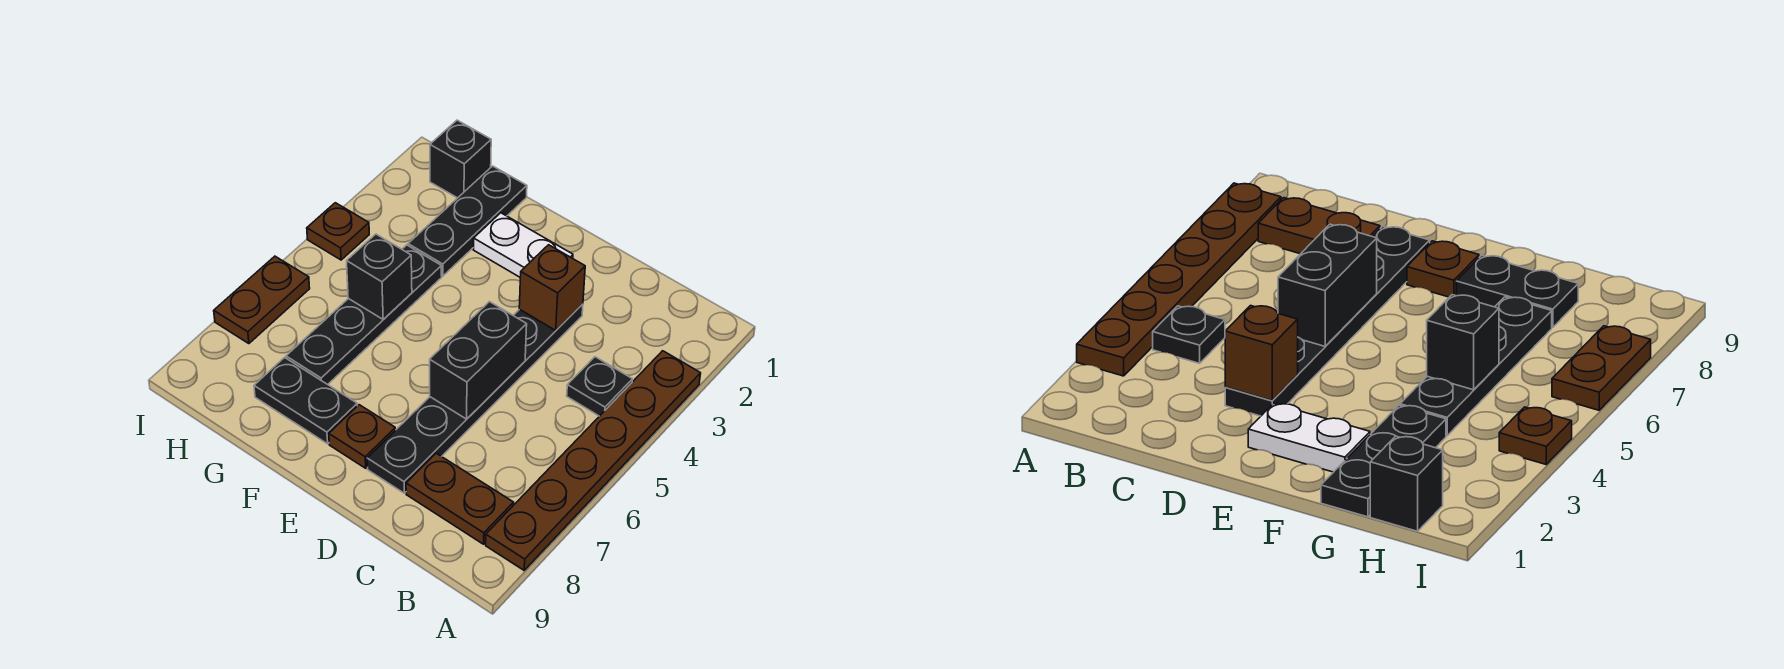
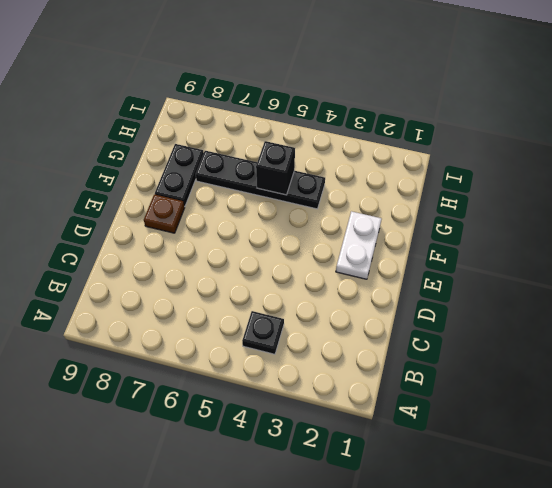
none -> brown plate A3:A8 level 1
none -> brown plate B8:C8 level 1
none -> black plate D3:D8 level 1

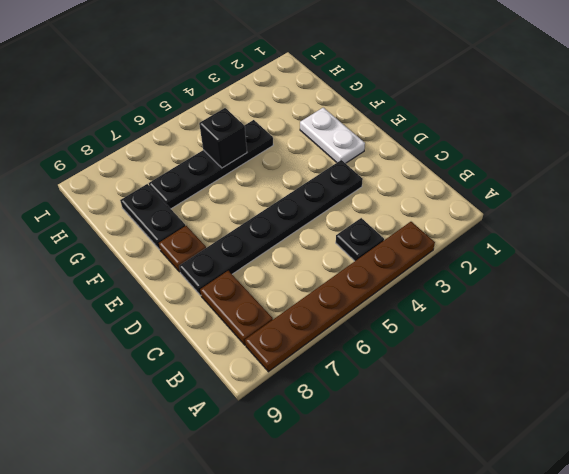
none -> black plate G1:G3 level 1
none -> black brick H1 level 1
none -> brown plate I4 level 1

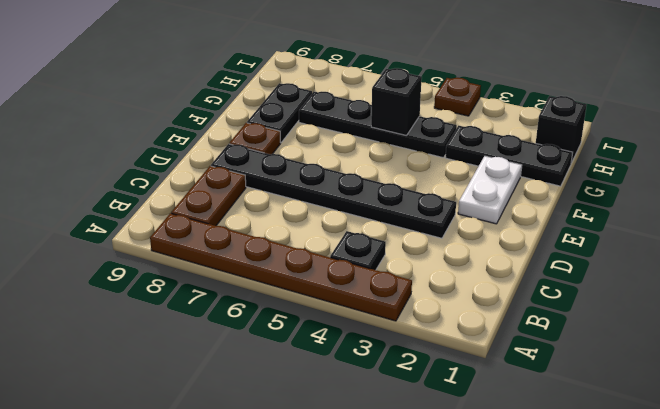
none -> brown plate I6:I7 level 1
none -> brown brick D3 level 2
none -> black brick D5:D6 level 2

